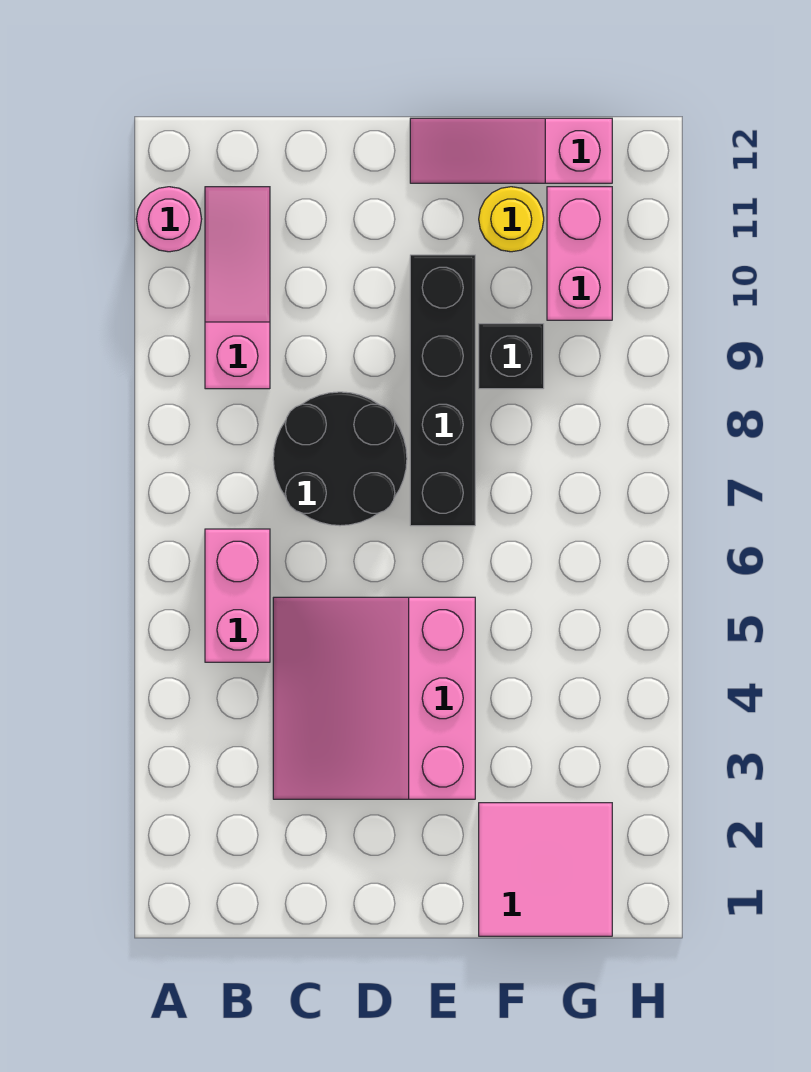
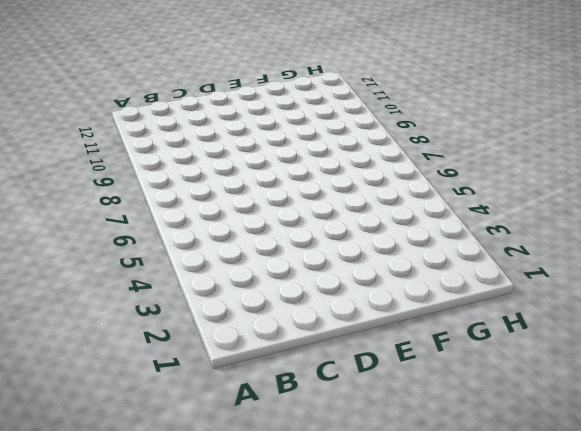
none -> pink round brick A11 level 1
none -> pink brick B5:B6 level 1

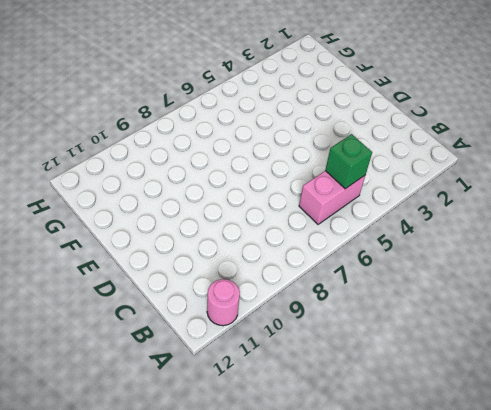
green brick B5 level 2 -> none
none -> pink slope B9:B11 level 1 top 9
none -> pink slope C3:E5 level 1 top E

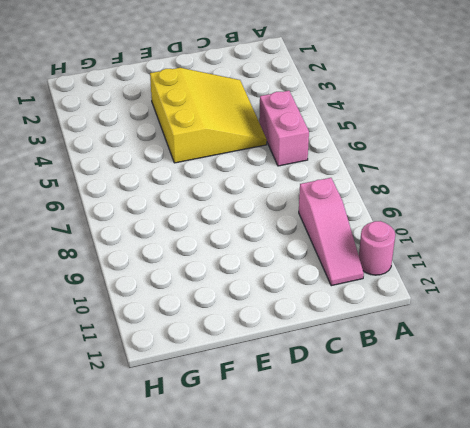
yellow slope C3:E5 level 1 top E -> pink slope C3:E5 level 1 top E
none -> black round brick C7:D8 level 1
none -> black brick E7:E10 level 1

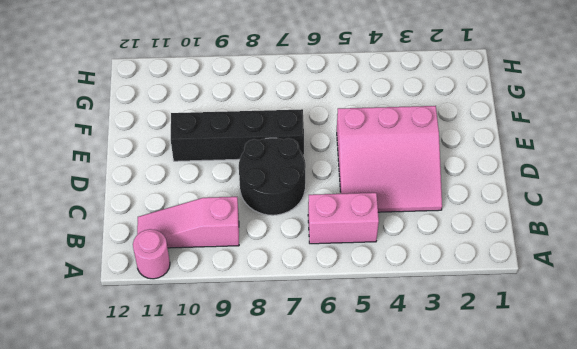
none -> pink slope E12:G12 level 1 top G
none -> pink tile F1:G2 level 1

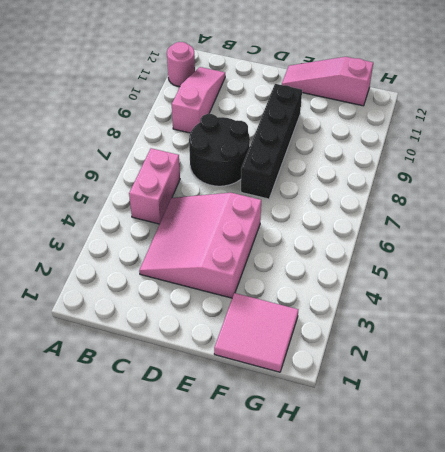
none -> black brick F9 level 1
none -> yellow round brick F11 level 1

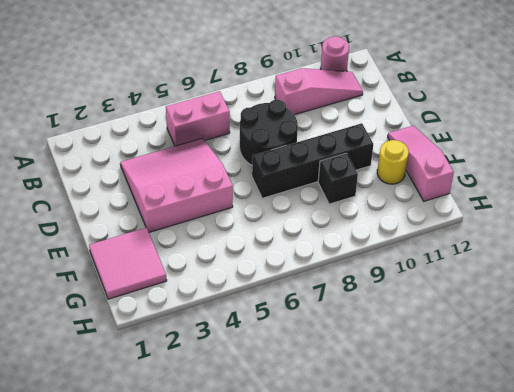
none -> pink brick G10:G11 level 1

